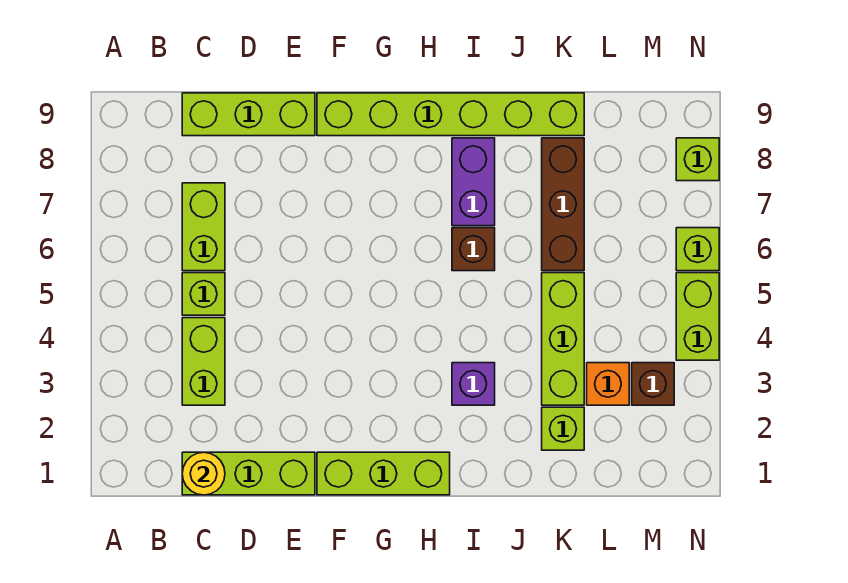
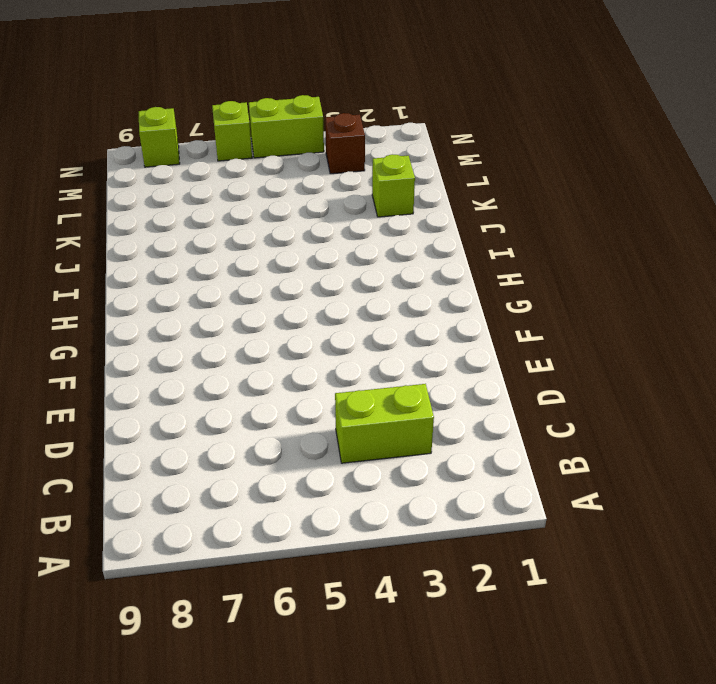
none -> lime brick C1:E1 level 1
none -> lime brick C5 level 1
none -> lime brick C6:C7 level 1

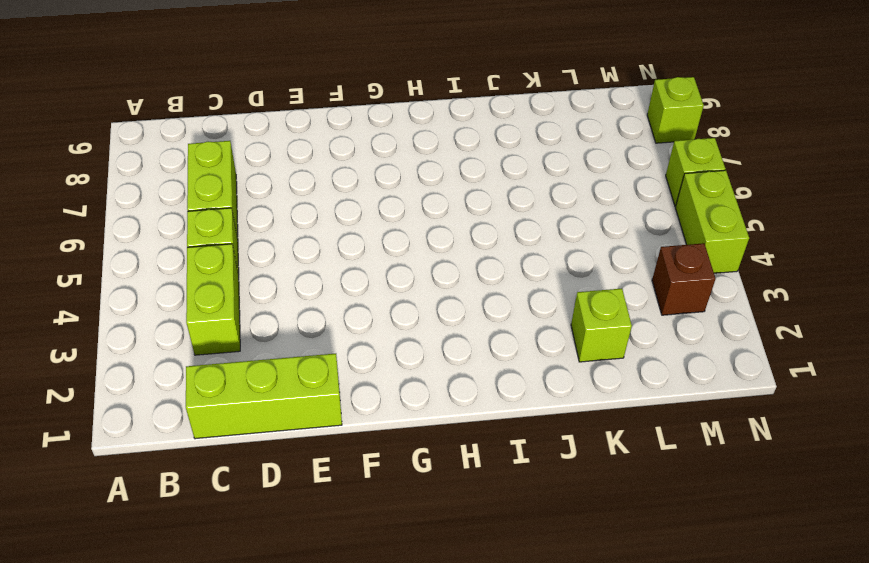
none -> lime brick C9:E9 level 1
none -> lime brick F1:H1 level 1
none -> lime brick F9:K9 level 1

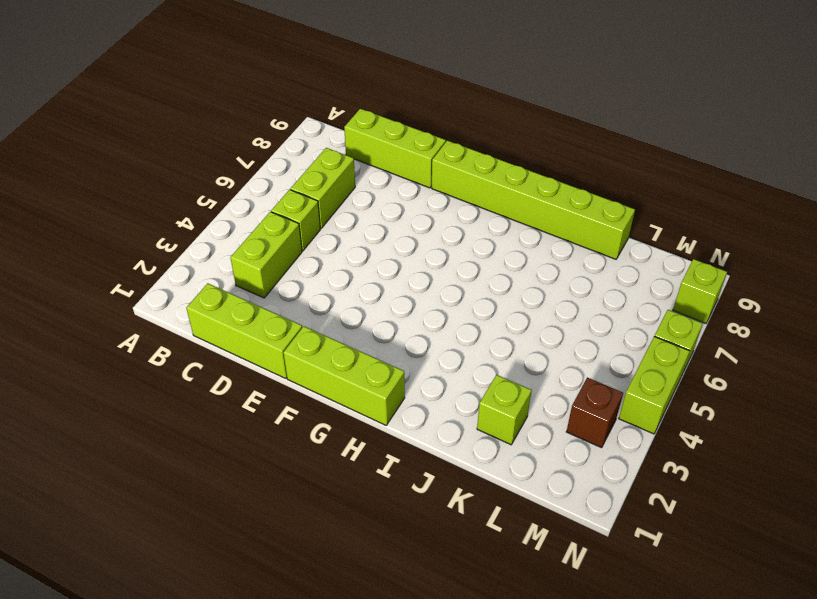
none -> purple brick I3 level 1
none -> brown brick I6 level 1
none -> purple brick I7:I8 level 1

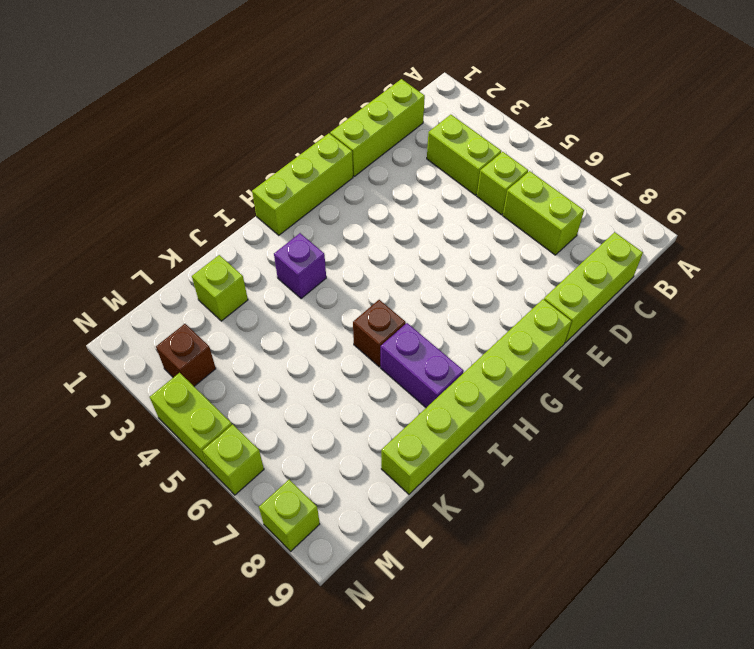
none -> lime brick K3:K5 level 1
none -> brown brick K6:K8 level 1
none -> orange brick L3 level 1

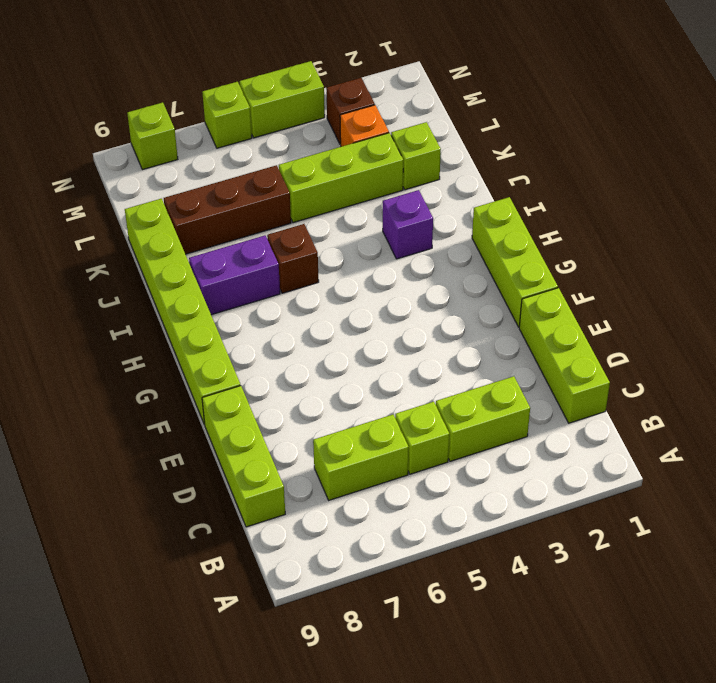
none -> yellow round brick C1 level 2

